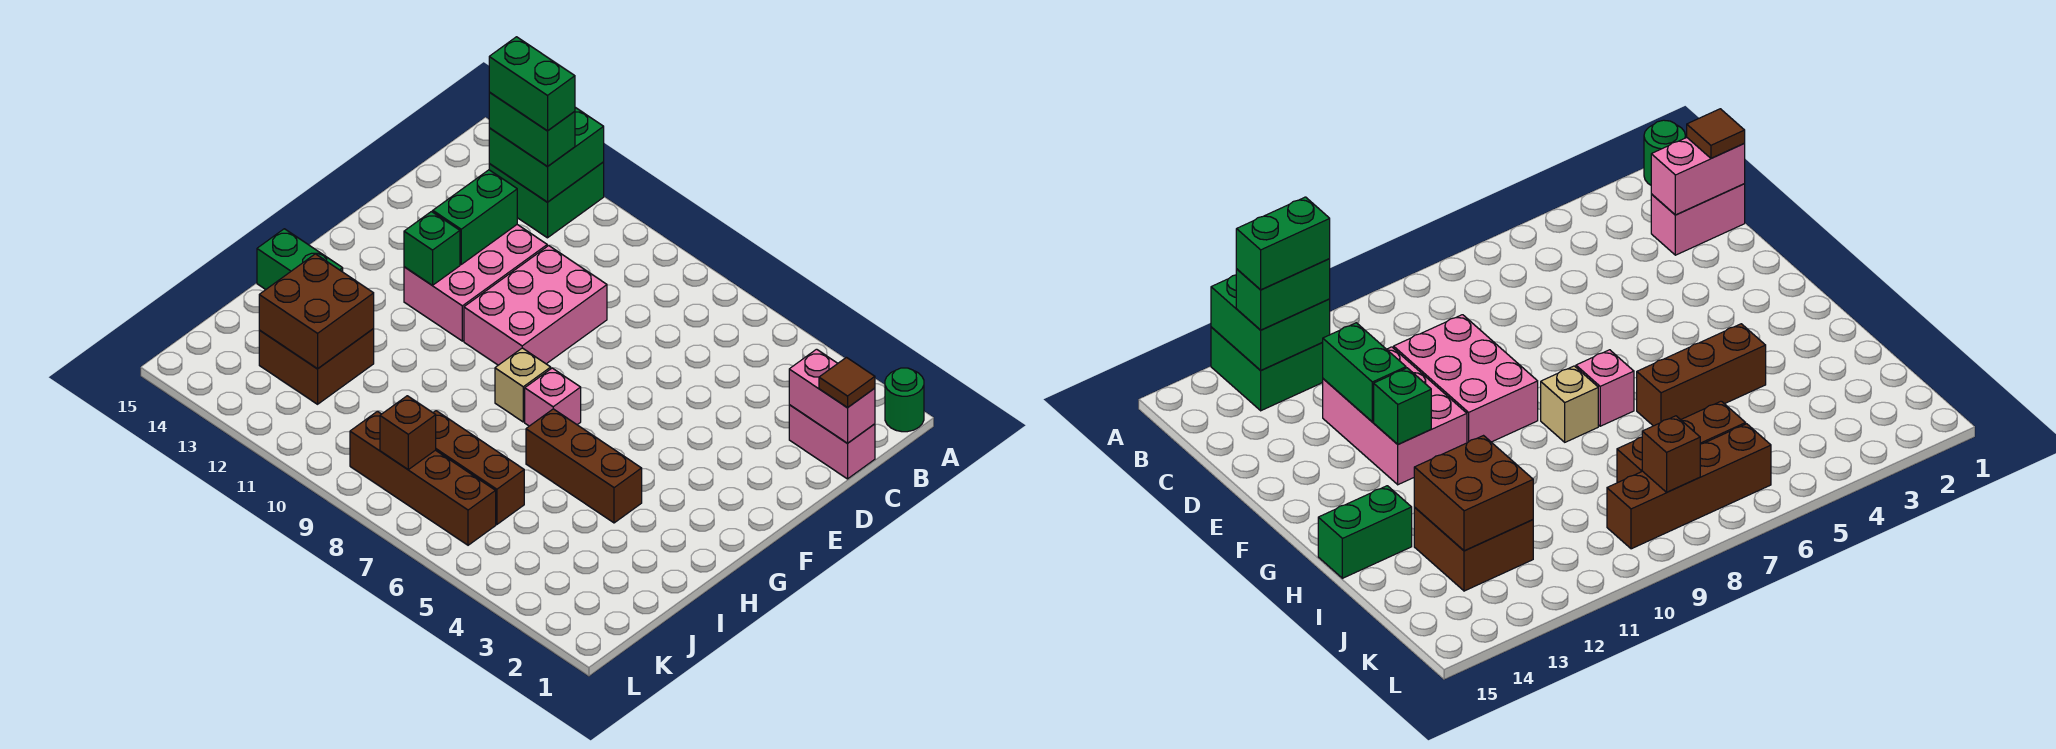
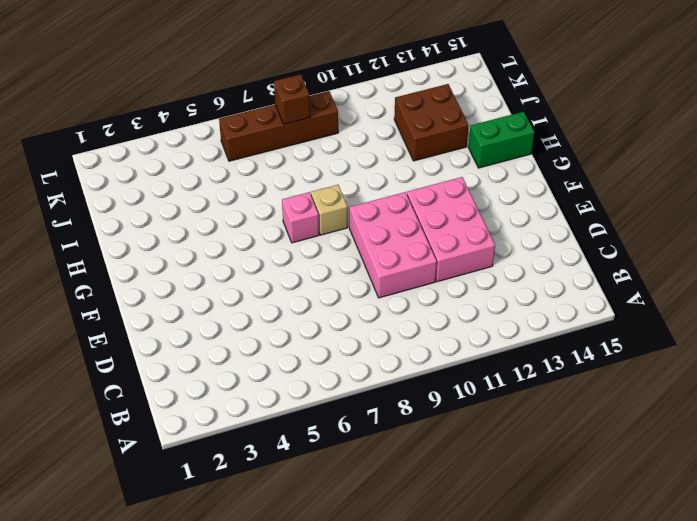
none -> green round brick A1 level 1
none -> green brick A12:B13 level 1
none -> pink brick C1:C2 level 1

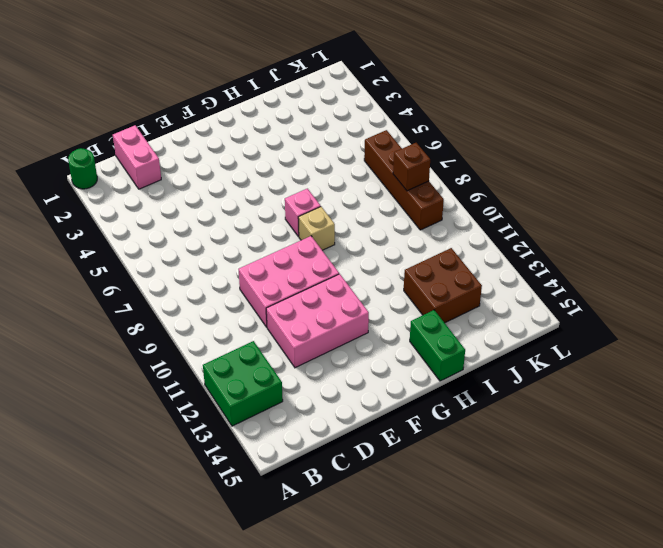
none -> brown brick H4:H6 level 1
none -> brown brick J6:J8 level 1
none -> green brick A12:B13 level 2

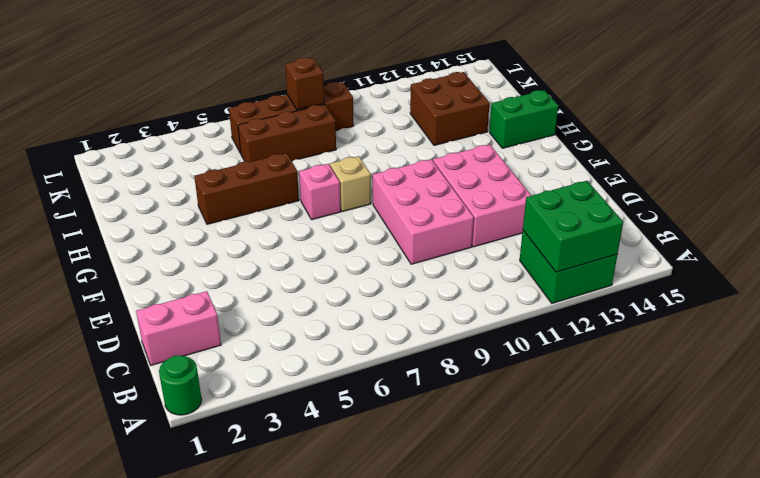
none -> pink brick C1:C2 level 2
none -> green brick D12:E12 level 2
none -> green brick F12 level 2

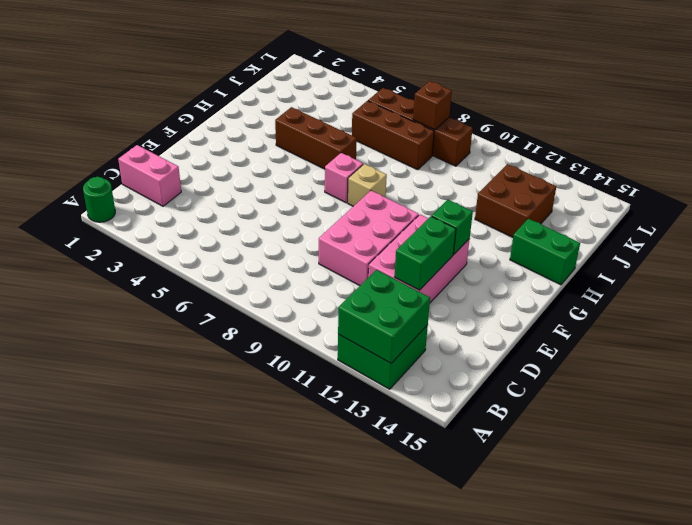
none -> pink brick C1:C2 level 2
none -> brown brick I12:J13 level 2
none -> green brick B12:B13 level 3

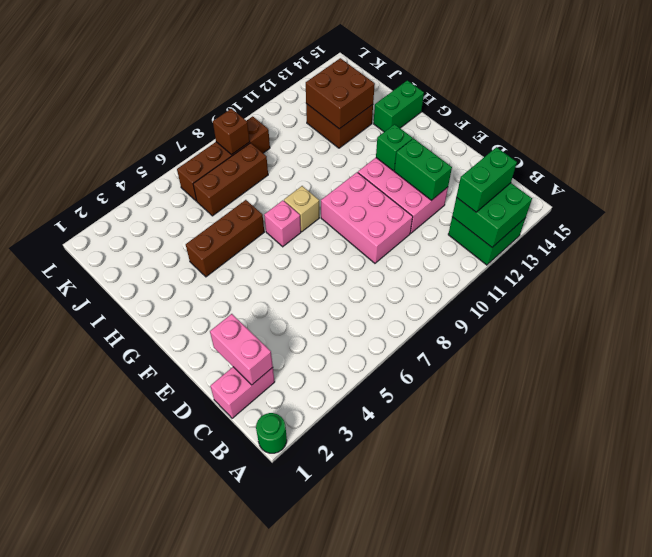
pink brick C2:D2 level 2 -> pink brick C1:C2 level 2
none -> brown tile C1 level 3
none -> green brick B12:B13 level 4

